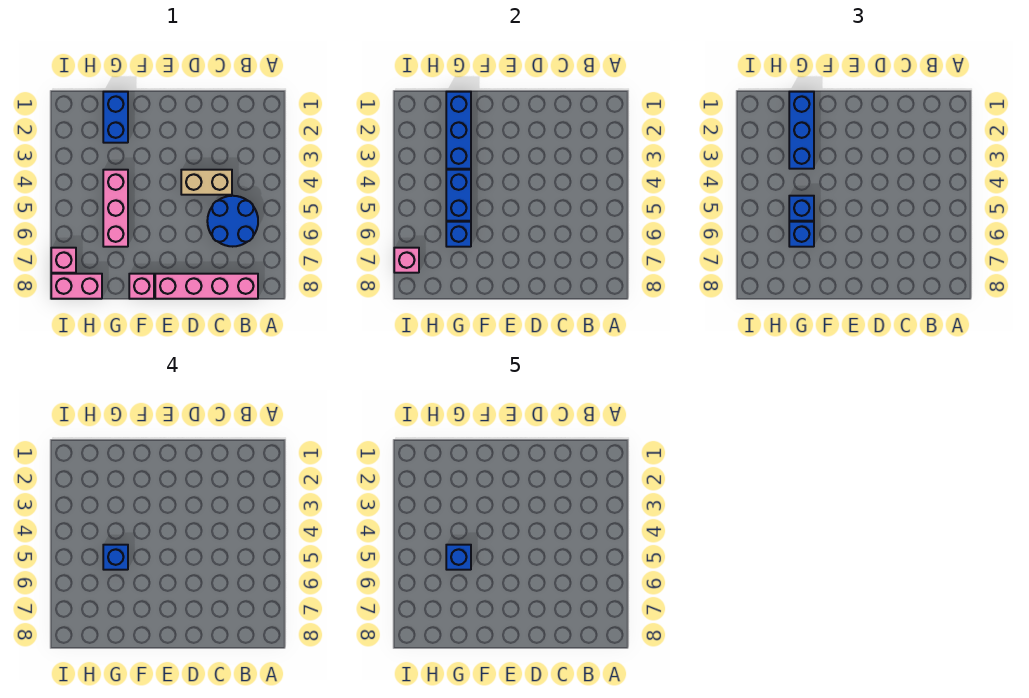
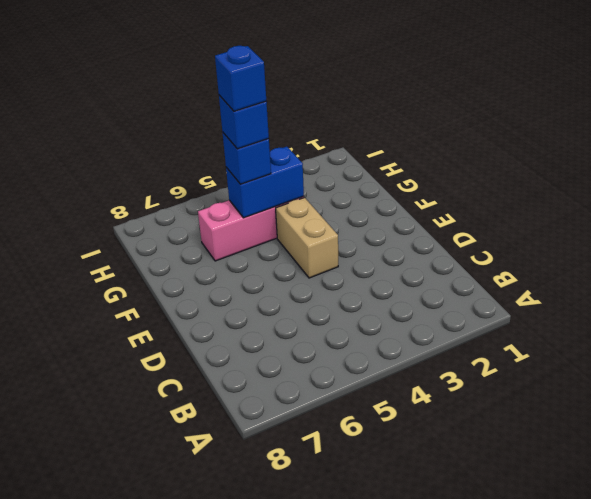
tan brick E4:F4 level 1 -> tan brick C4:D4 level 1
none -> blue round brick B5:C6 level 1
none -> pink brick B8:E8 level 1
none -> pink brick F8 level 1

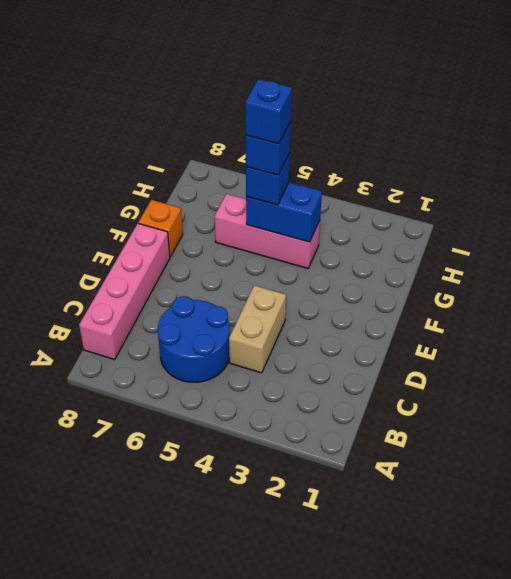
orange brick F8 level 1 -> pink brick F8 level 1
none -> blue brick G1:G2 level 1
none -> pink brick H8:I8 level 1
none -> pink brick I7 level 1

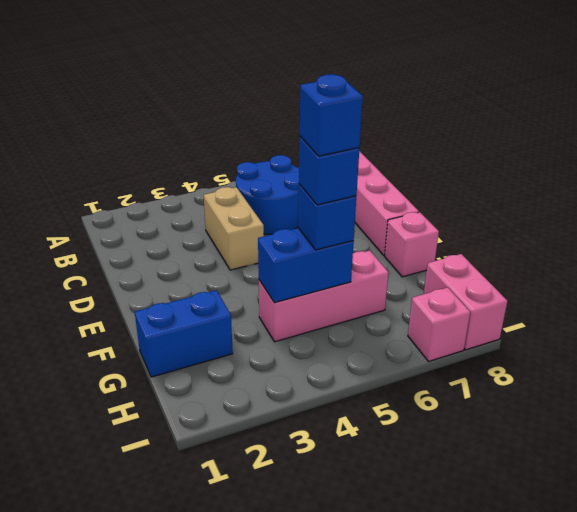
none -> blue brick G1:G3 level 2
none -> blue brick G6 level 2
none -> pink brick I7 level 2

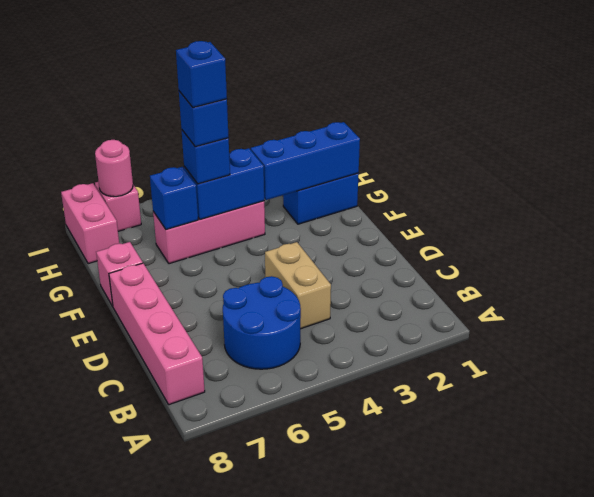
pink round brick I7 level 2 -> pink brick I7 level 2
none -> blue brick G1:G3 level 3
none -> blue brick G6 level 3

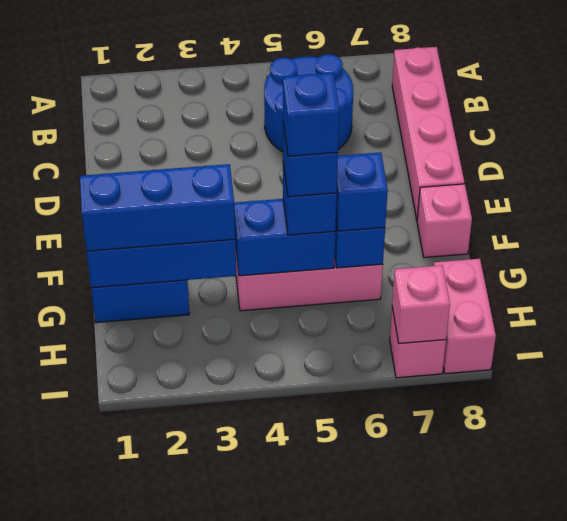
none -> tan brick C4:D4 level 1

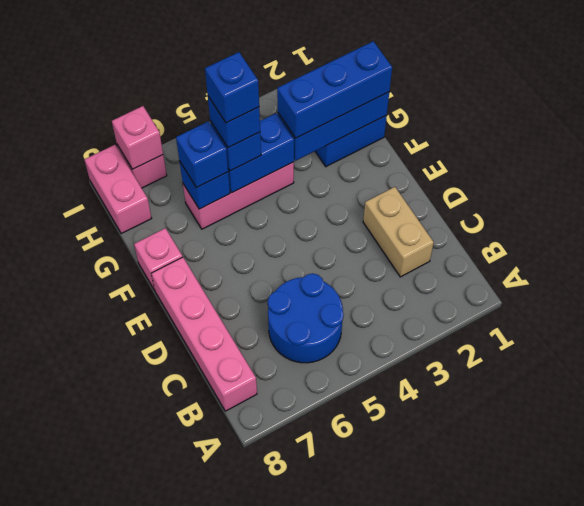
tan brick C2:D2 level 1 -> tan brick C4:D4 level 1

